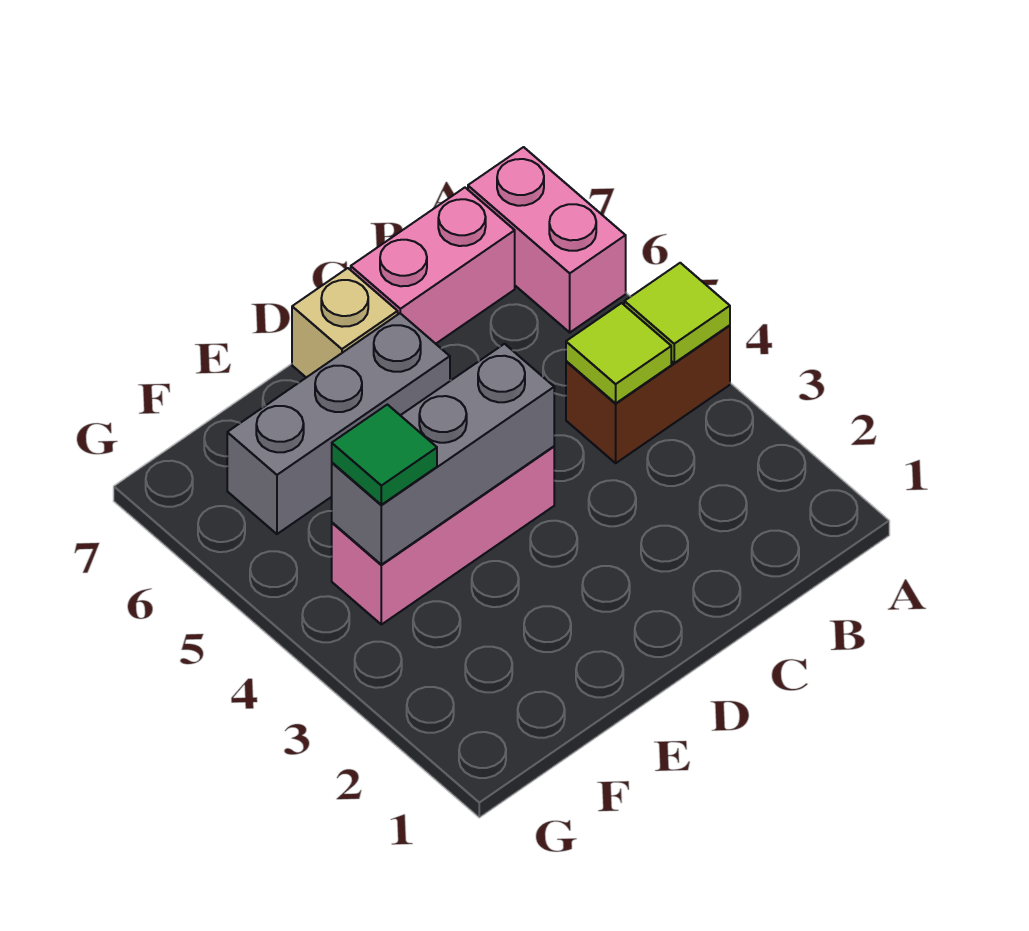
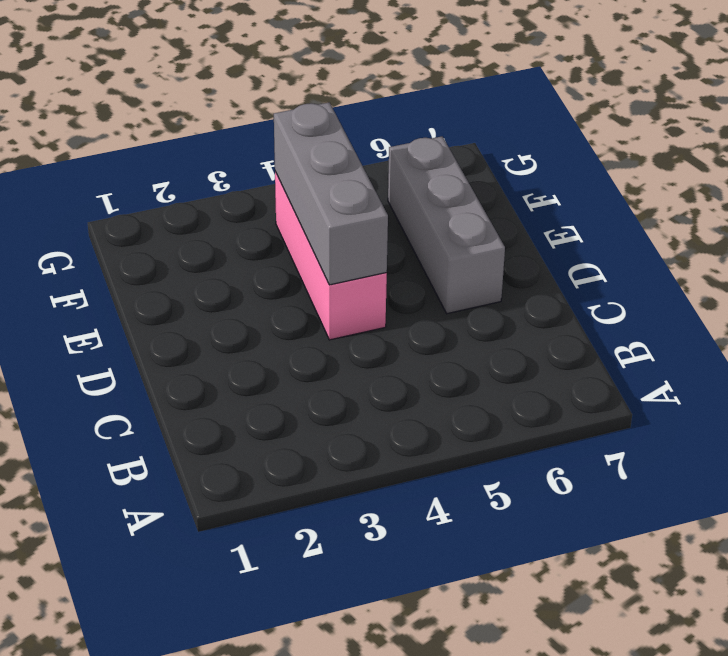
none -> brown brick A4:B4 level 1
none -> pink brick A6:A7 level 1

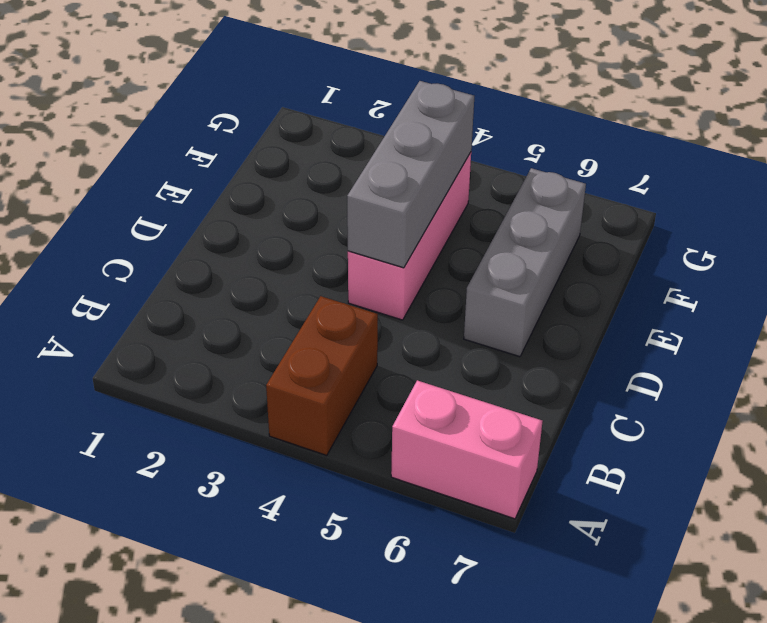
none -> pink brick B7:C7 level 1
none -> tan brick D7 level 1

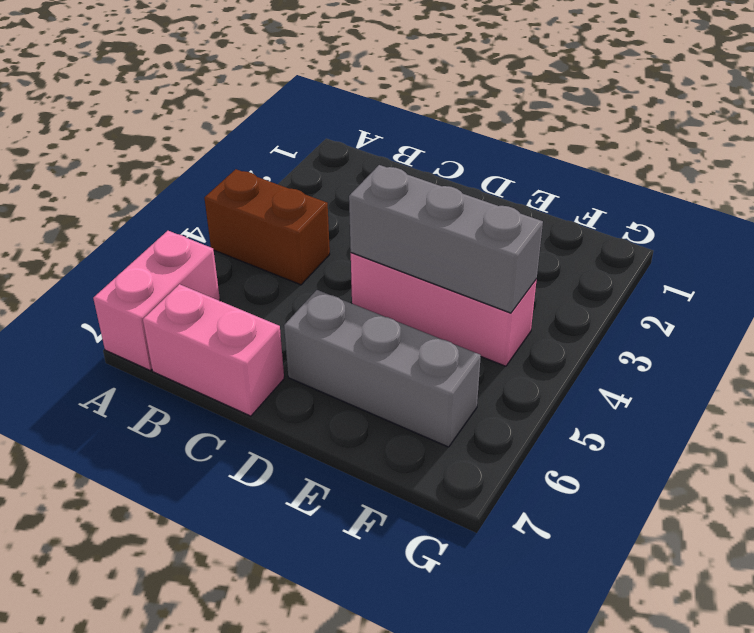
none -> tan brick D7 level 1
none -> lime tile A4 level 2

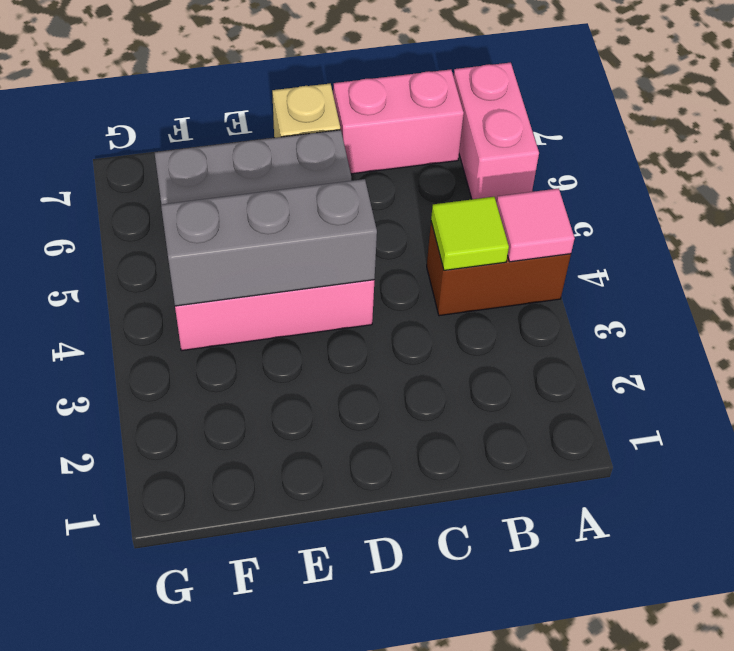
pink tile A4 level 2 -> lime tile A4 level 2
none -> green tile F4 level 3

